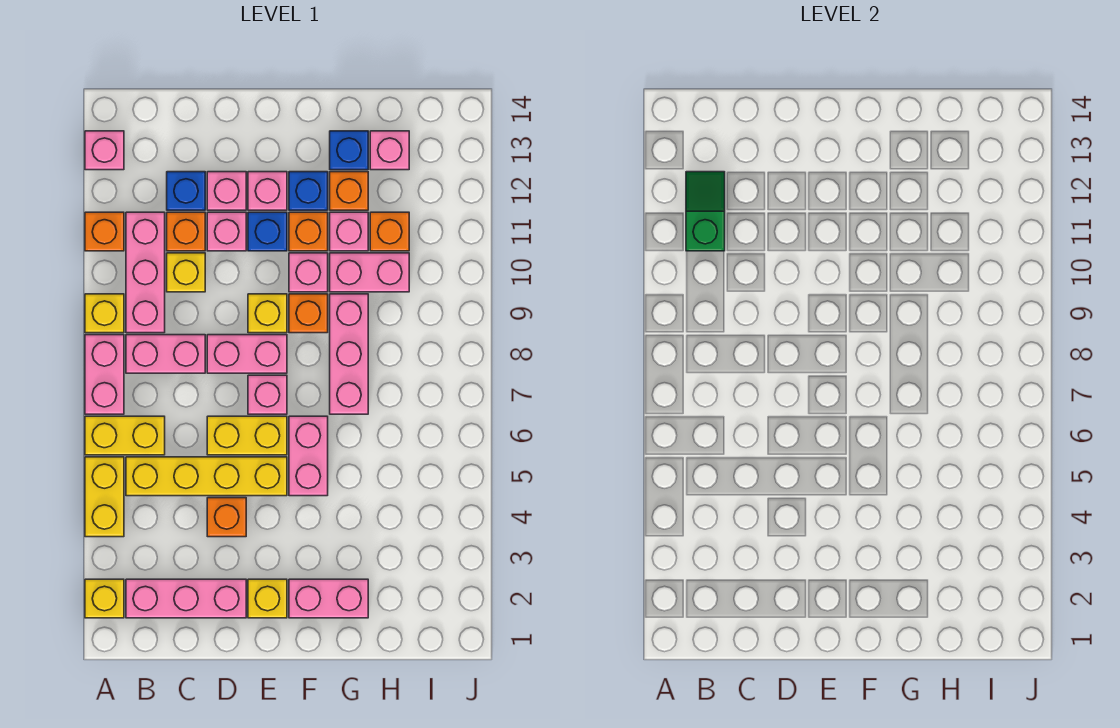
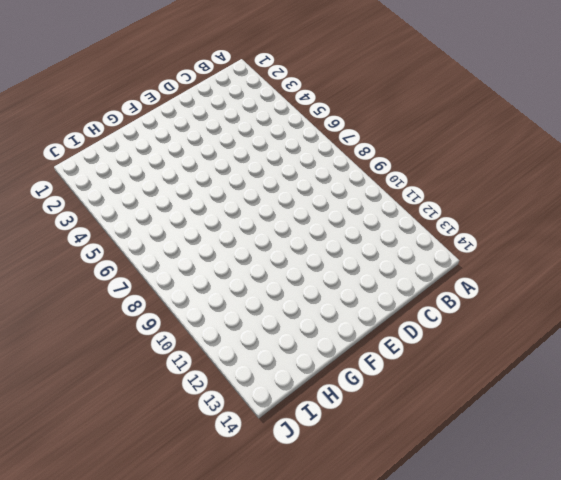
none -> yellow brick A2 level 1
none -> yellow brick A4:A5 level 1
none -> yellow brick A6:B6 level 1
none -> pink brick A7:A8 level 1

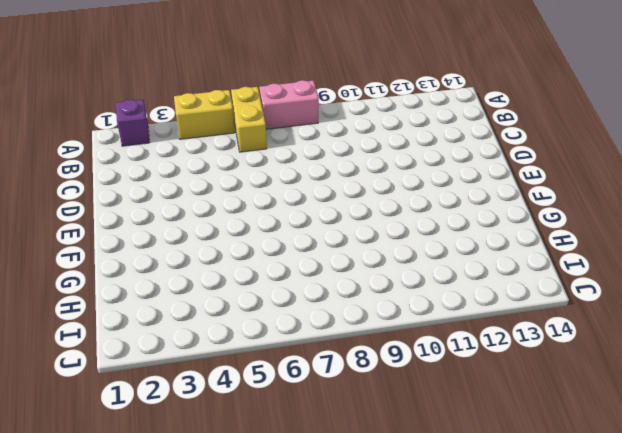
purple brick A2 level 1 -> yellow brick A2 level 1
none -> yellow brick A9 level 1
none -> orange brick A11 level 1
none -> pink brick A13 level 1
none -> pink brick B2:D2 level 1

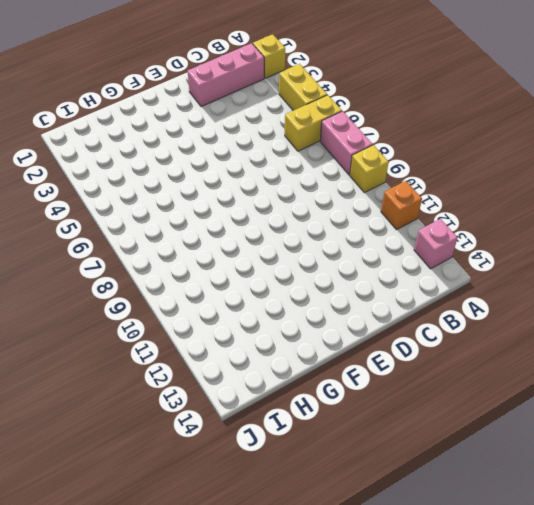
none -> yellow brick B5:E5 level 1
none -> pink brick B8:C8 level 1
none -> pink brick B9:B11 level 1
none -> yellow brick C10 level 1

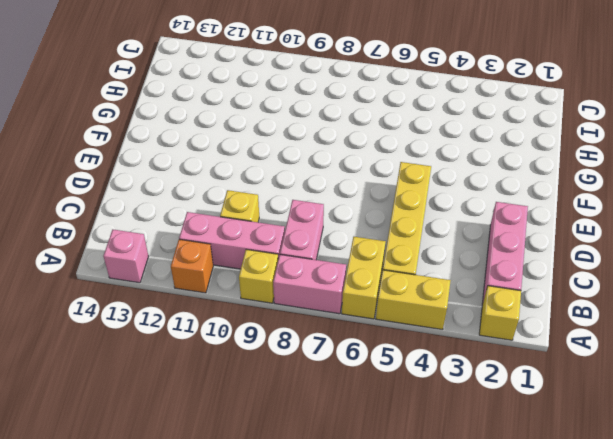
none -> orange brick C11 level 1
none -> blue brick C12 level 1
none -> orange brick D4 level 1
none -> yellow brick D6:E6 level 1

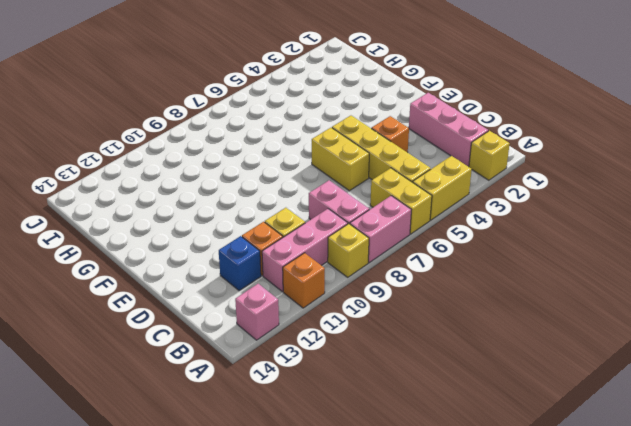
none -> pink brick D8:E8 level 1
none -> pink brick D11 level 1
none -> pink brick D12 level 1
none -> yellow brick E2 level 1

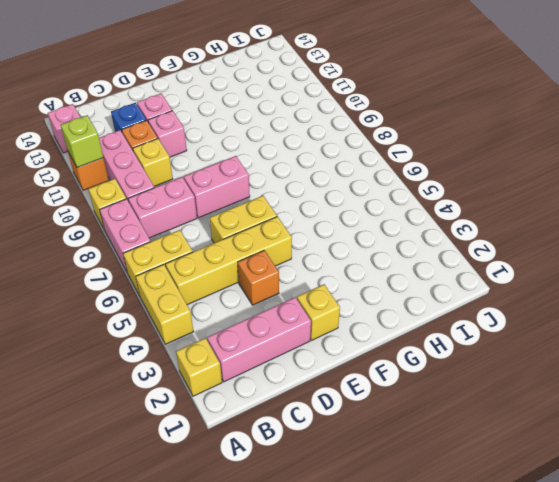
lime brick A11 level 2 -> none
none -> pink brick E7 level 1
none -> yellow brick E9 level 1
none -> blue brick E11 level 1
none -> pink brick E12 level 1

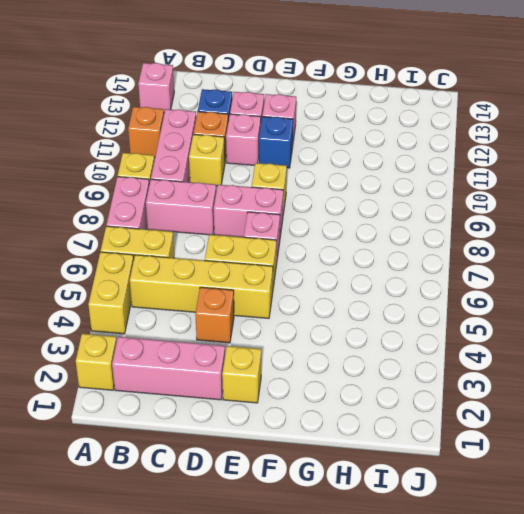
none -> pink brick F2:G2 level 1
none -> pink brick F5:F6 level 1
none -> orange brick F9 level 1
none -> pink brick F10 level 1

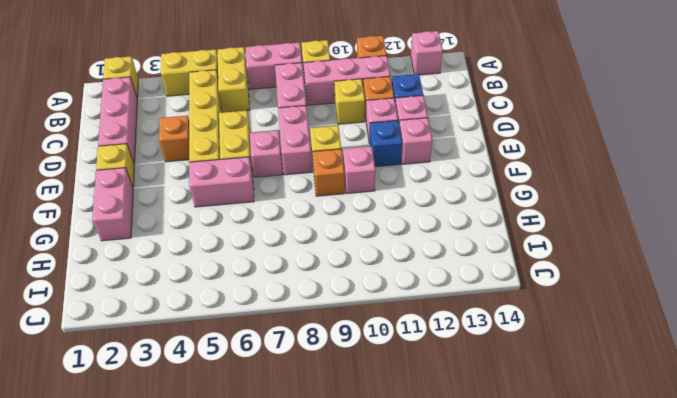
none -> orange brick F11 level 1
none -> blue brick F12 level 1
none -> pink brick G7:G9 level 1
none -> pink brick G10:H10 level 1

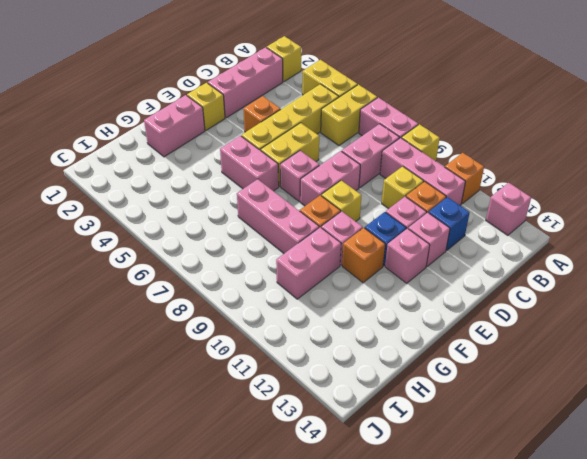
none -> blue brick F12 level 1
none -> pink brick G11 level 1
none -> orange brick G12 level 1
none -> blue brick G13 level 1

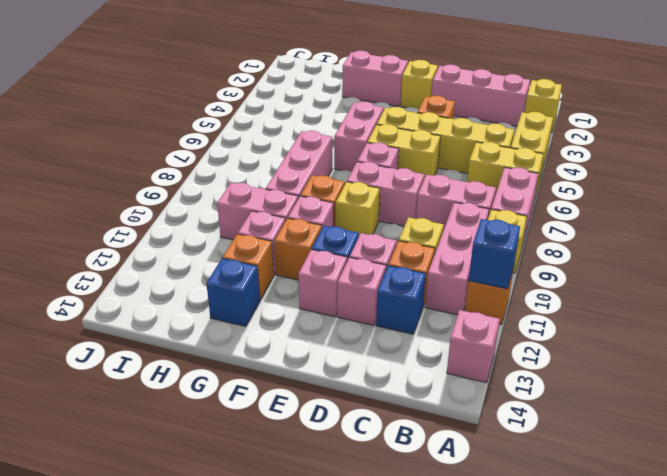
blue brick A11 level 2 -> blue brick F12 level 1
none -> orange brick H11 level 1
none -> pink brick H13 level 1
none -> green slope B11:B12 level 2 top 11

